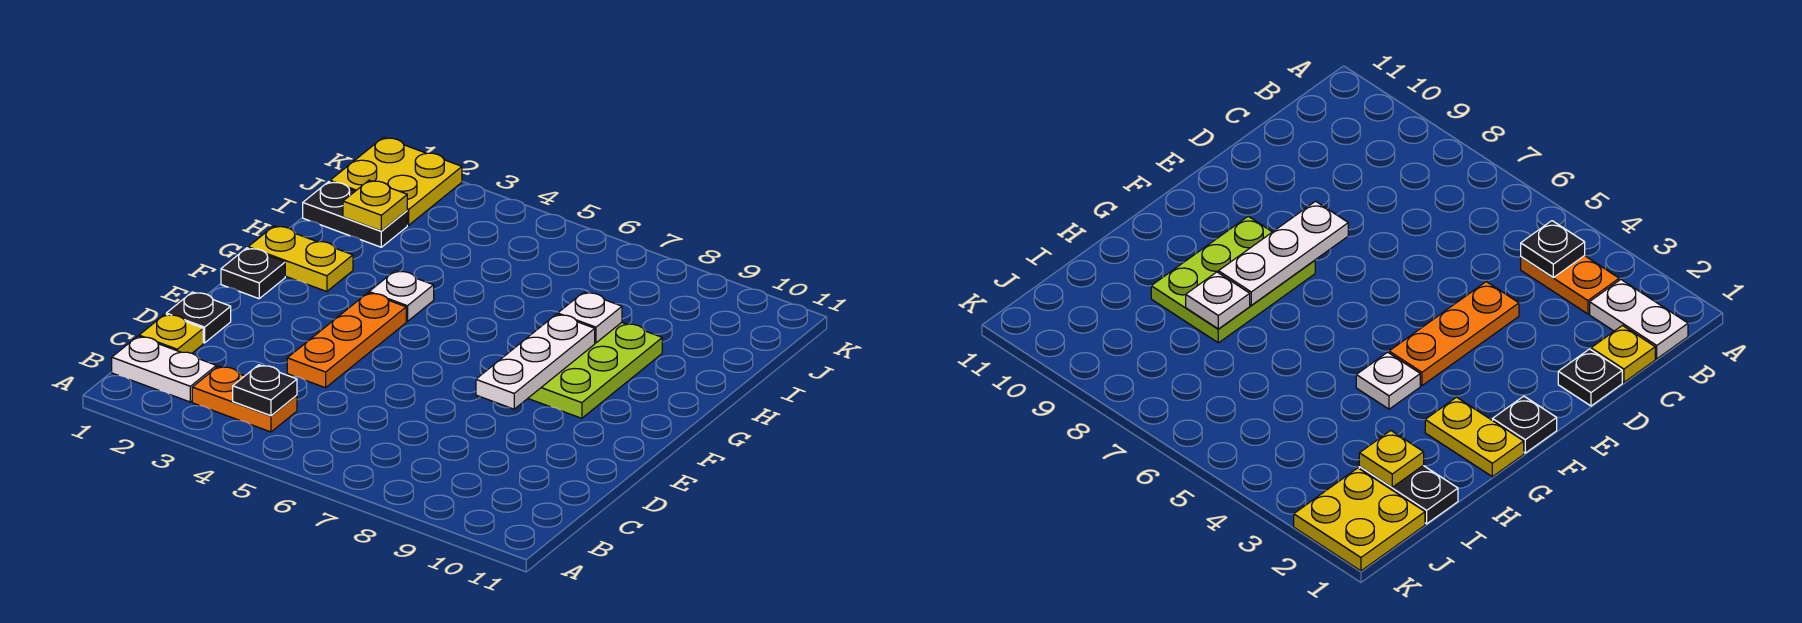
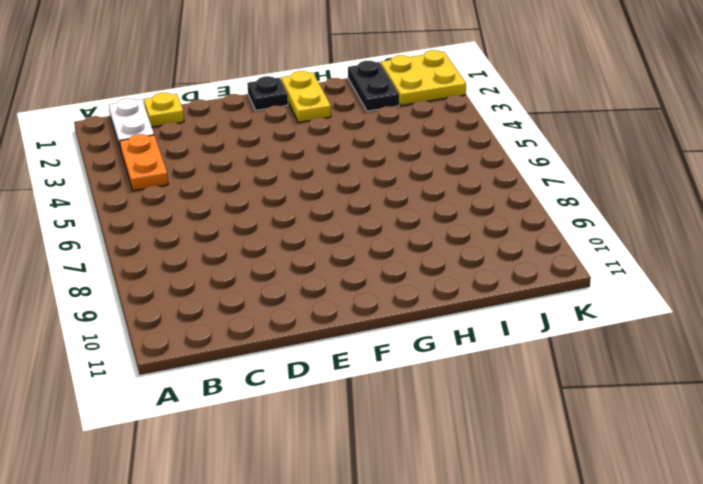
none -> black plate D1 level 1
none -> orange plate D4:F4 level 1
none -> lime plate F8:H9 level 1

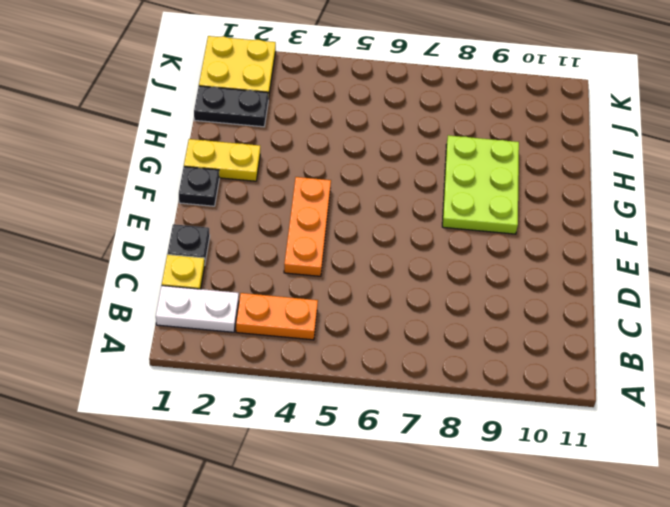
none -> white plate G4 level 1
none -> black plate B4 level 2
none -> white plate E8:G8 level 2

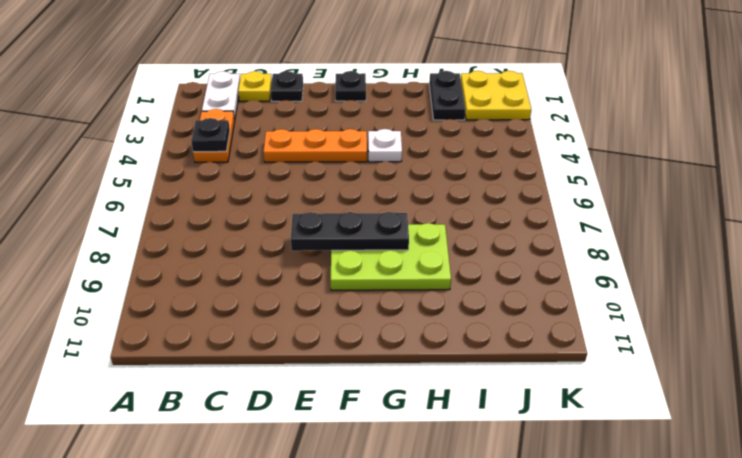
black plate E8:G8 level 2 -> white plate E8:G8 level 2
none -> yellow plate G1:G2 level 1
none -> white plate H8 level 2
none -> yellow plate I2 level 2

